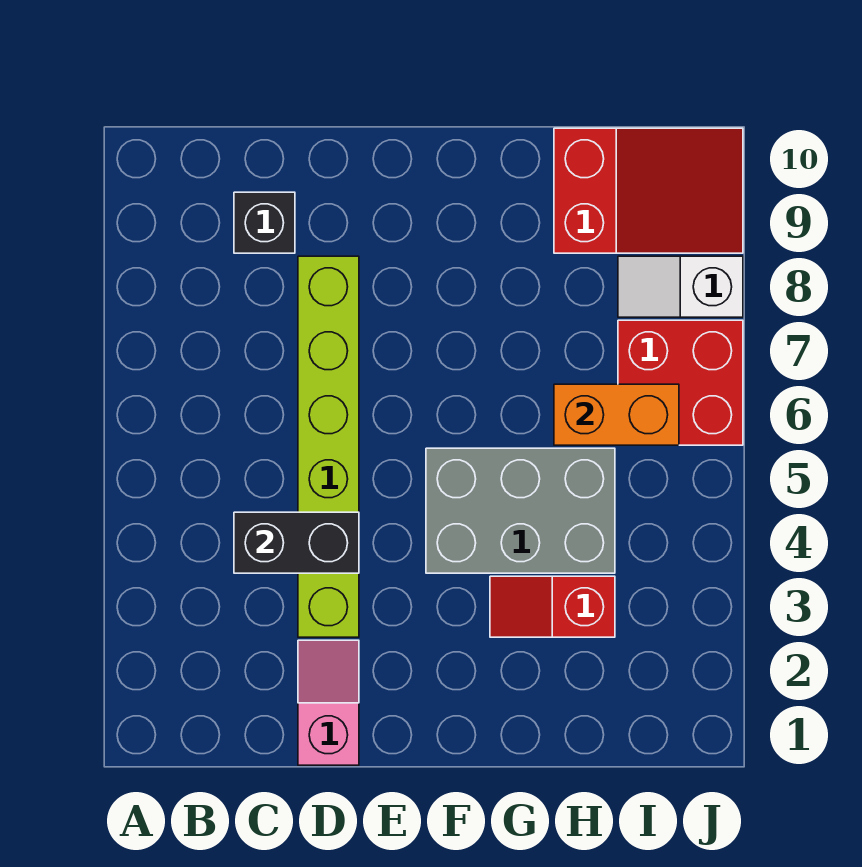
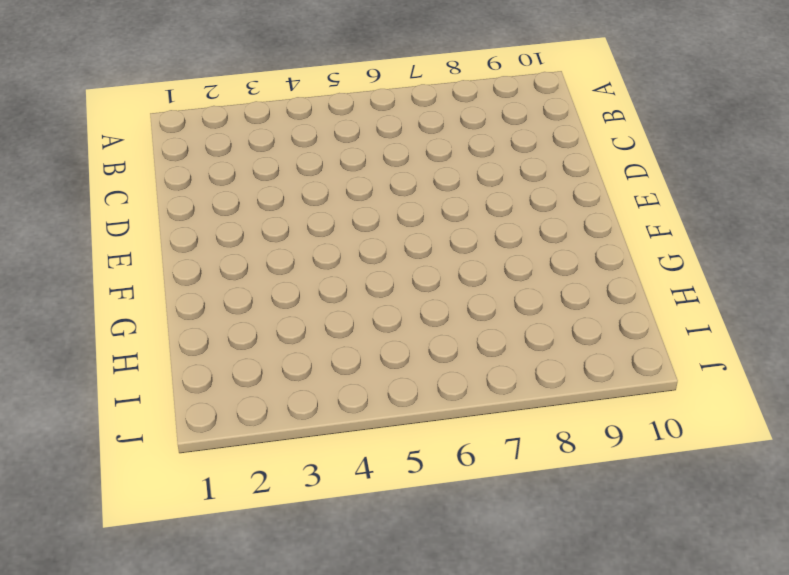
none -> black brick C9 level 1
none -> pink slope D1:D2 level 1 top 1

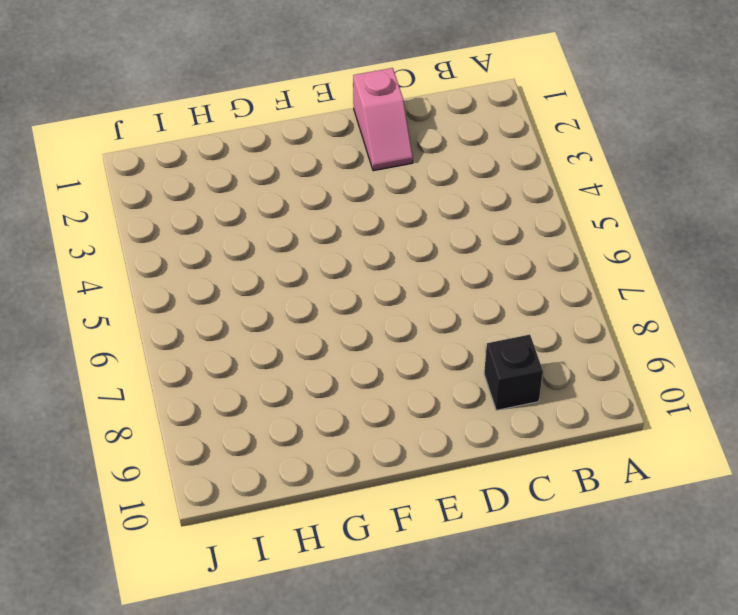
none -> lime brick D3:D8 level 1
none -> grey brick F4:H5 level 1

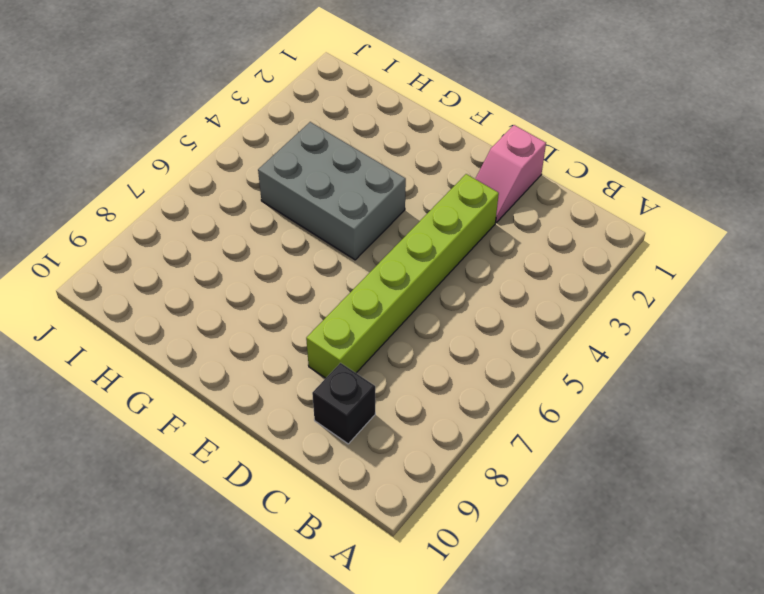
none -> red slope G3:H3 level 1 top H
none -> red slope H9:J10 level 1 top H

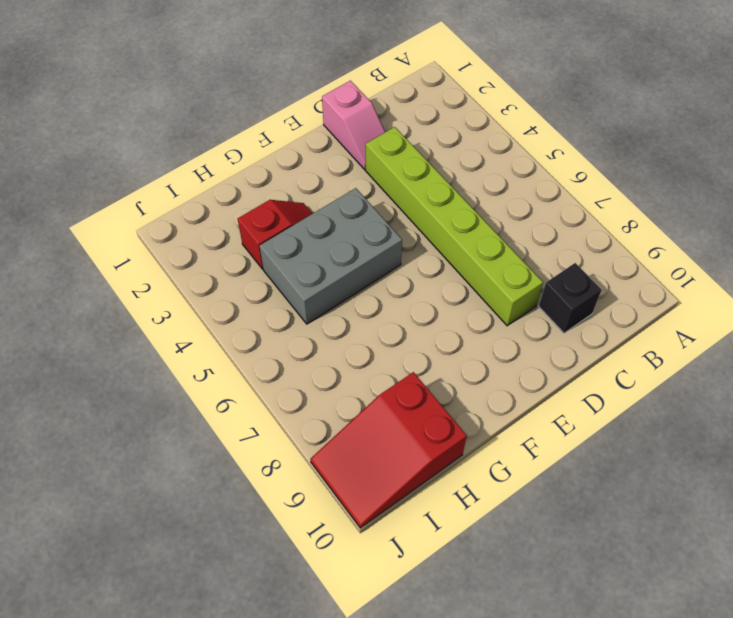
none -> red brick I6:J7 level 1
none -> white slope I8:J8 level 1 top J

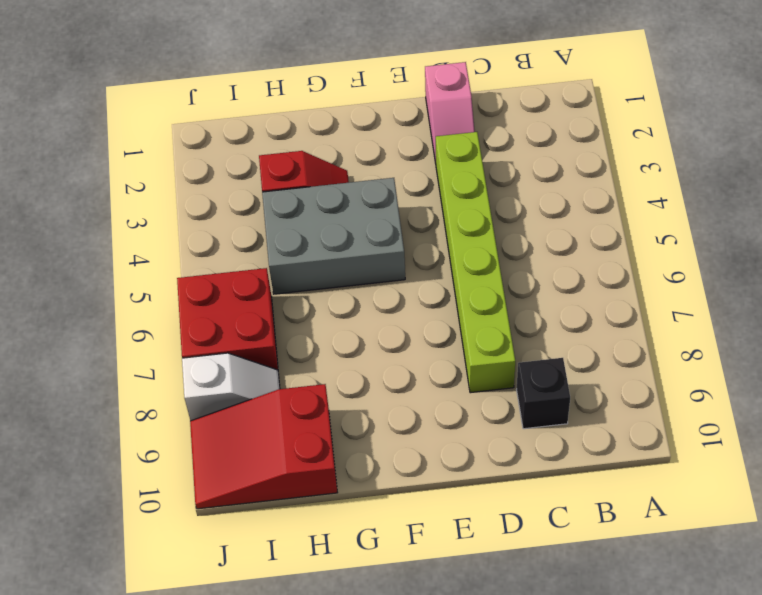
none -> black brick C4:D4 level 2
none -> orange brick H6:I6 level 2

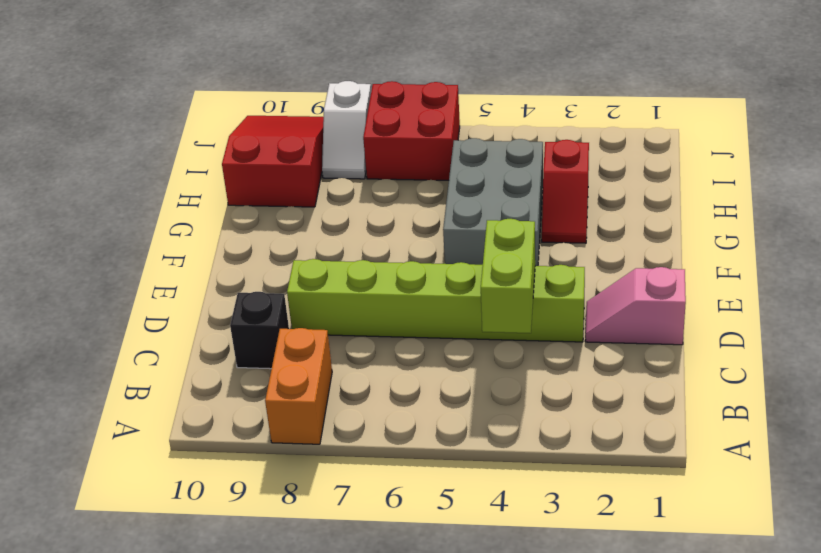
orange brick A8:B8 level 1 -> orange brick H6:I6 level 2
lime brick C4:D4 level 2 -> black brick C4:D4 level 2

